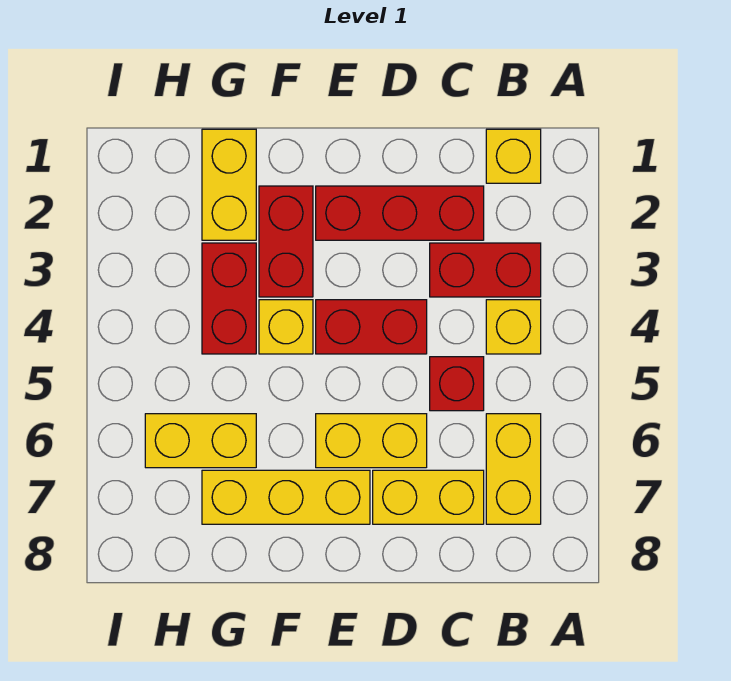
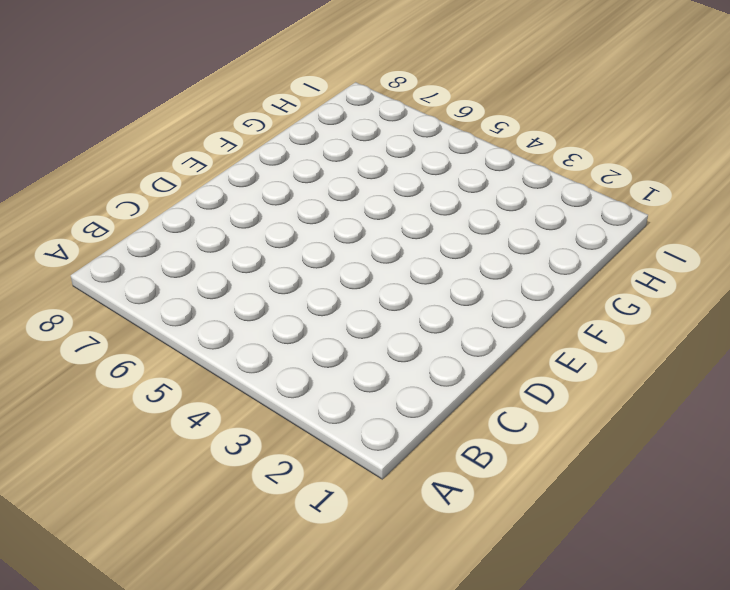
none -> yellow brick B1 level 1
none -> red brick B3:C3 level 1
none -> yellow brick B4 level 1

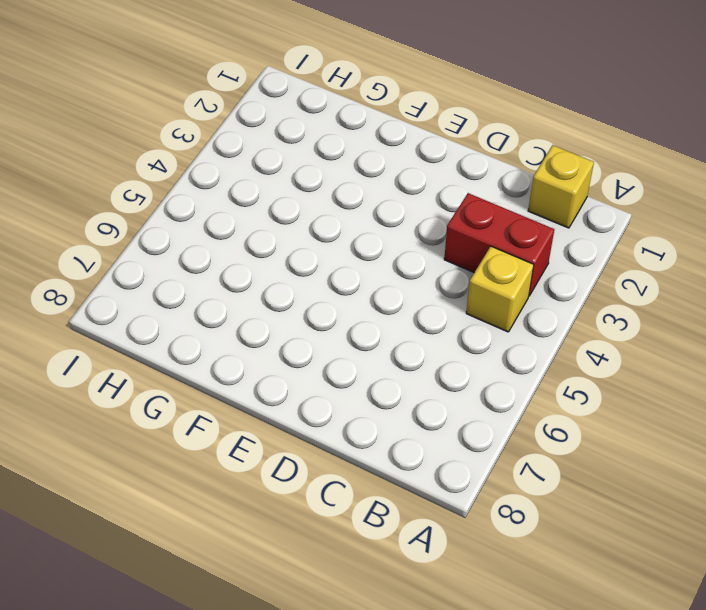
none -> yellow brick B6:B7 level 1
none -> red brick C2:E2 level 1
none -> red brick C5 level 1

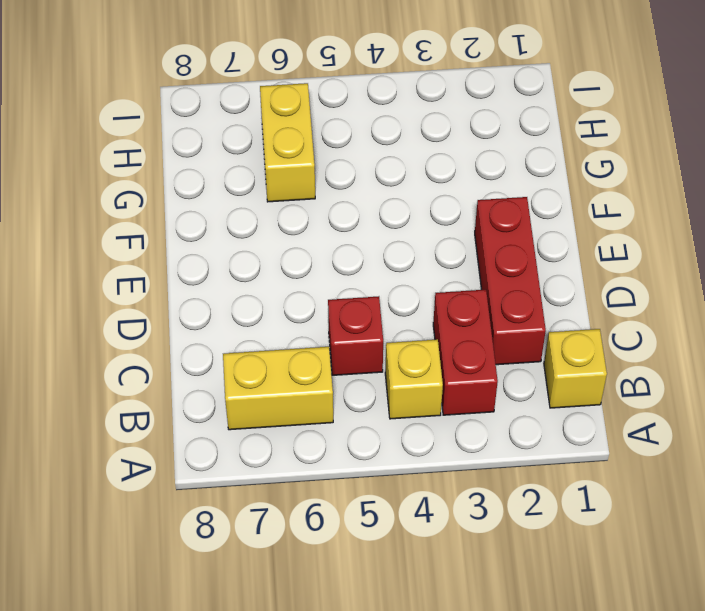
none -> yellow brick C7:D7 level 1
none -> red brick D4:E4 level 1
none -> yellow brick D6:E6 level 1

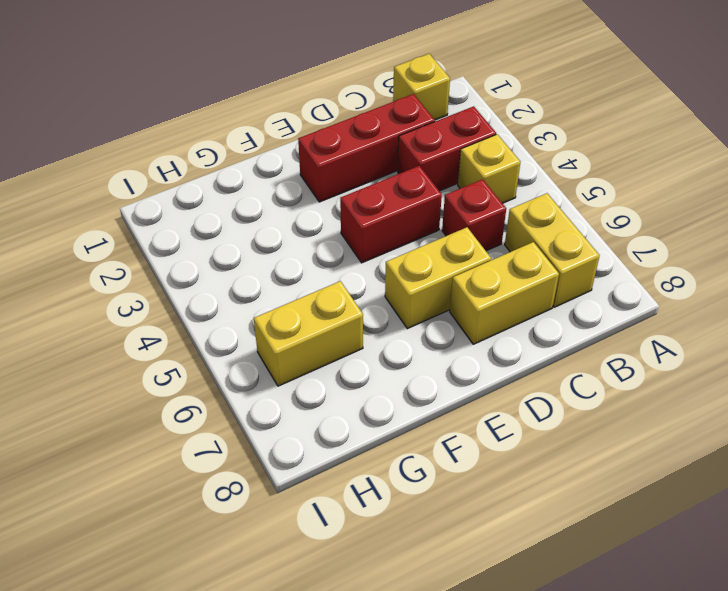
none -> yellow brick E7:G7 level 1
none -> red brick F2:F3 level 1
none -> yellow brick F4 level 1

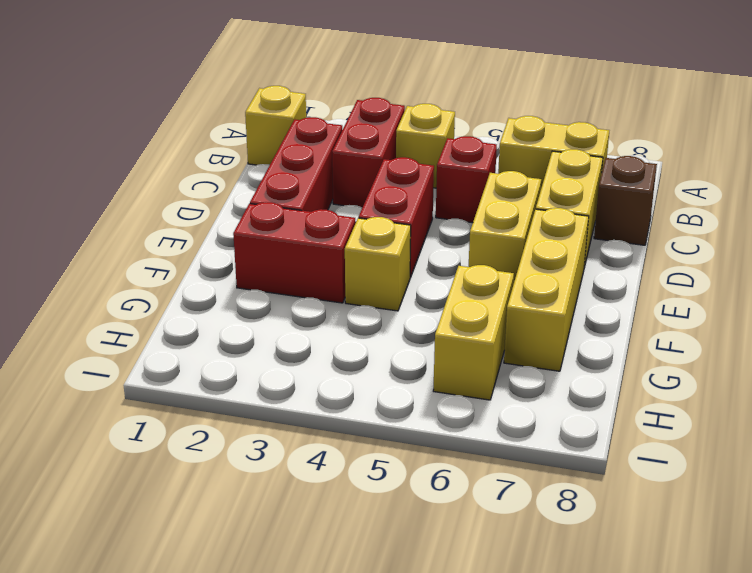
brown brick C8 level 1 -> none
none -> yellow brick G1:G2 level 1
none -> red brick G3:G4 level 1

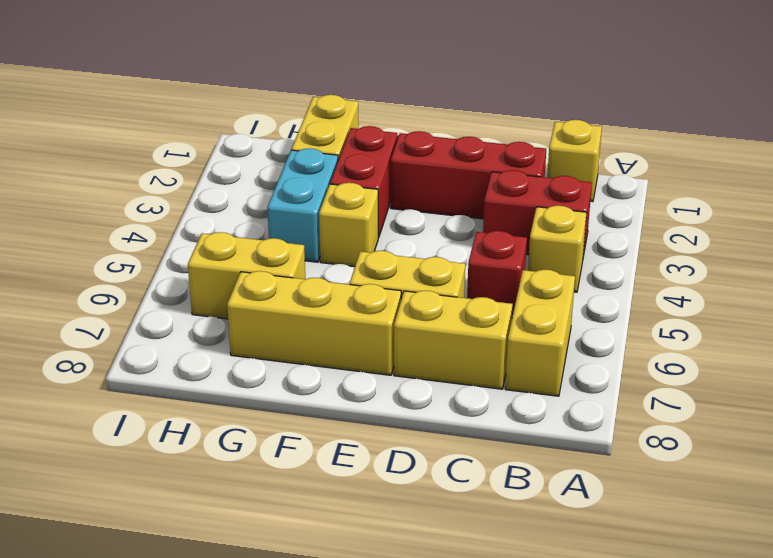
cyan brick G3:G4 level 1 -> red brick G3:G4 level 1
none -> red brick D4:E4 level 1

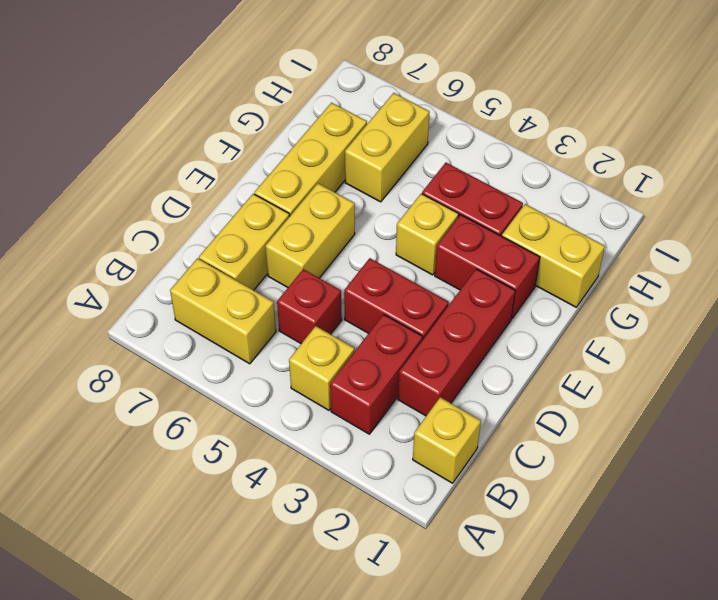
red brick D3:D4 level 1 -> red brick D4:E4 level 1

